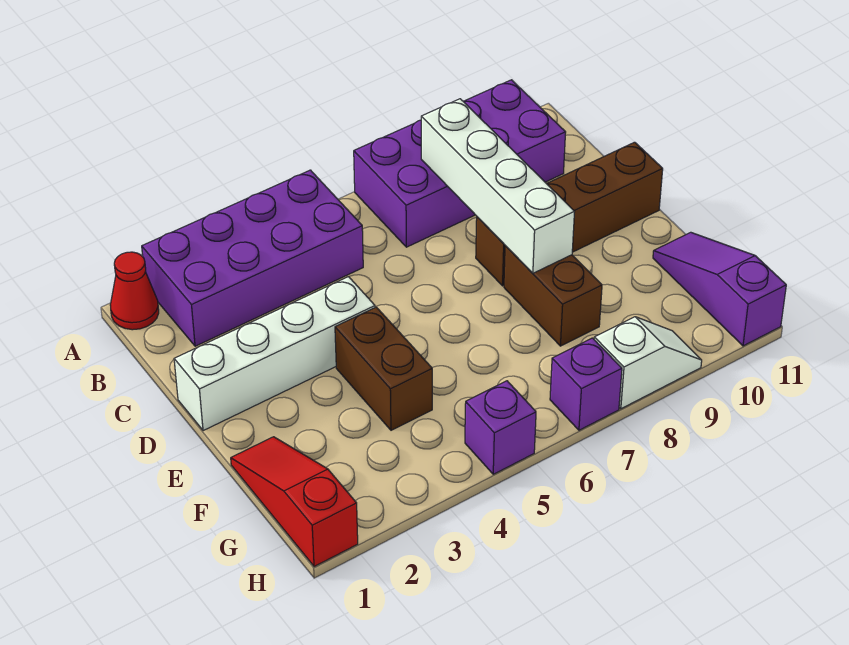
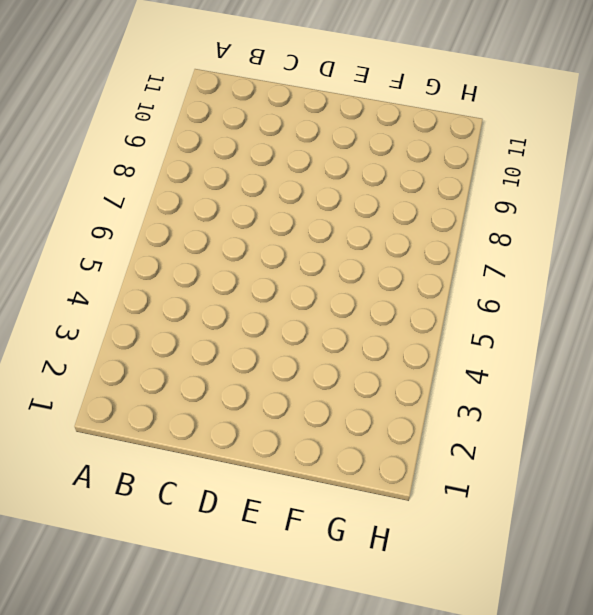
none -> red cone A1 level 1
none -> purple brick A2:B5 level 1
none -> purple brick A7:B10 level 1

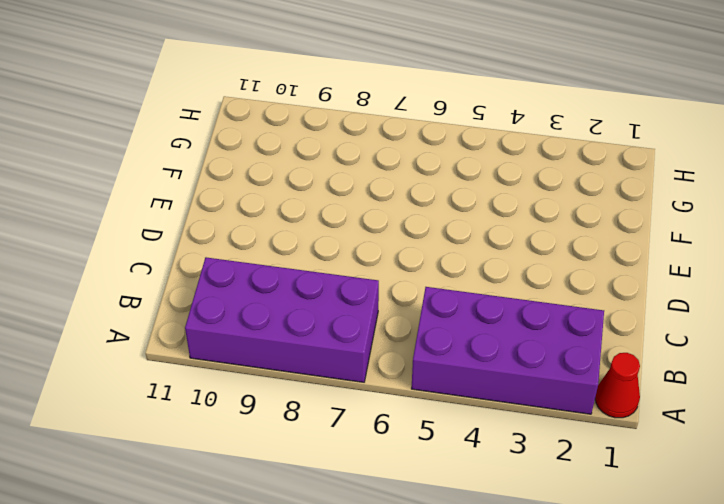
none -> white brick D1:D4 level 1
none -> brown brick D8:D11 level 1
none -> brown brick E4:F4 level 1

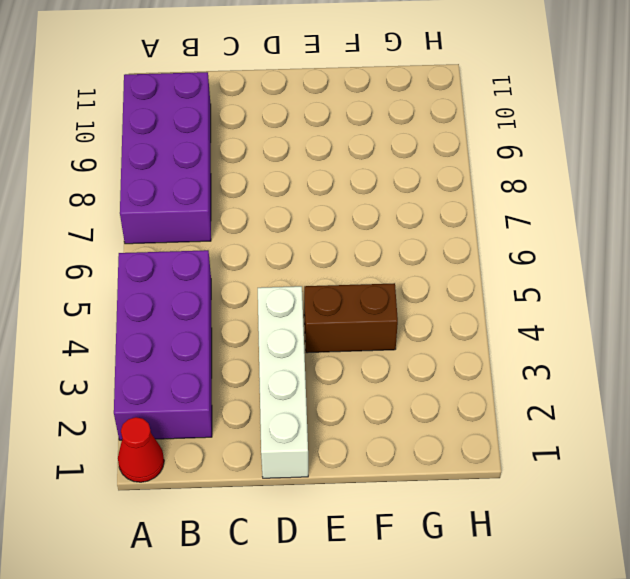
none -> brown brick D8:D11 level 1
none -> brown brick E8:F8 level 1
none -> red slope F1:H1 level 1 top H

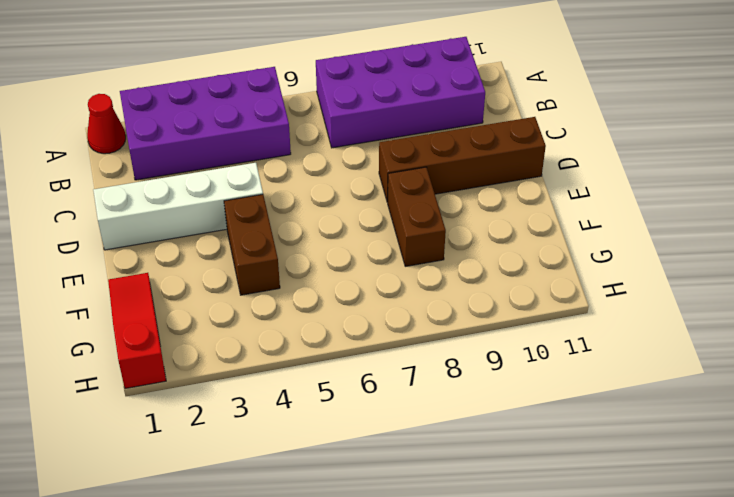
none -> purple slope F11:H11 level 1 top H
none -> purple brick H5 level 1
none -> purple brick H7 level 1

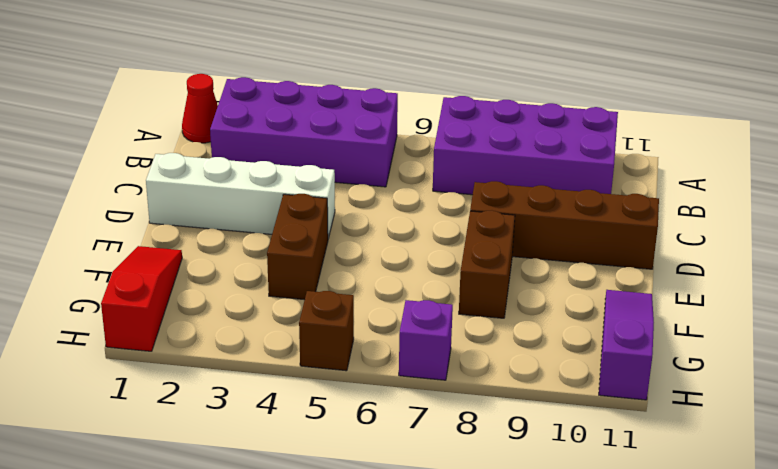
brown brick H5 level 1 -> purple brick H5 level 1
none -> white slope H8:H9 level 1 top 8
none -> white brick B8:E8 level 2

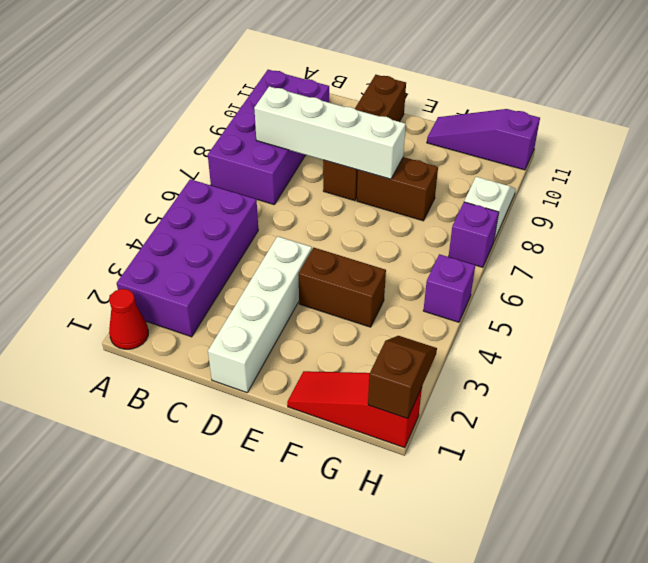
brown slope H1:H2 level 2 top 1 -> none

